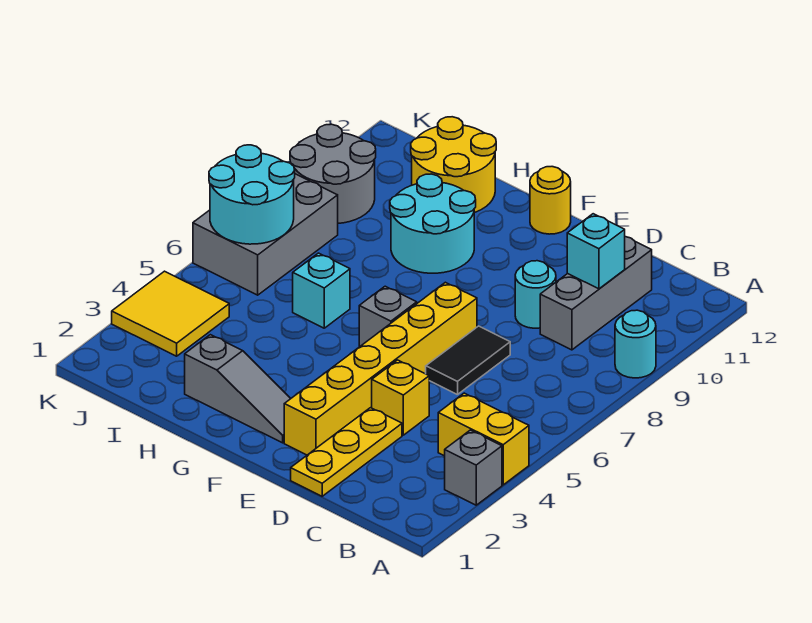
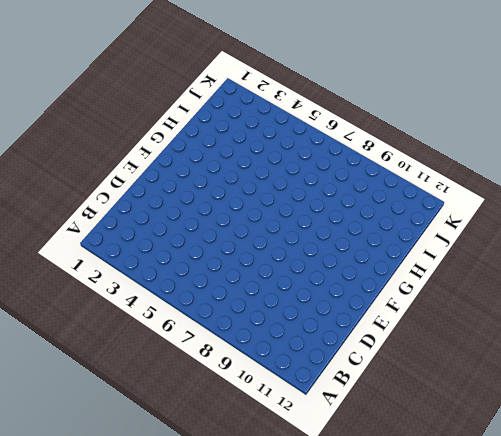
none -> grey brick A3 level 1
none -> yellow brick A4:B4 level 1
none -> cyan round brick A9 level 1

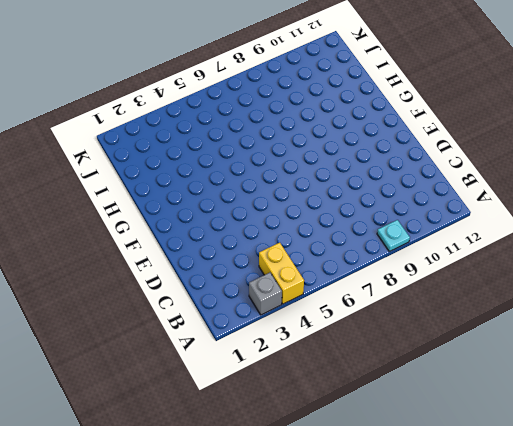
cyan plate A9 level 1 -> cyan round brick A9 level 1
none -> grey brick C9:C11 level 1
none -> yellow plate D1:D3 level 1
none -> yellow brick D4 level 1

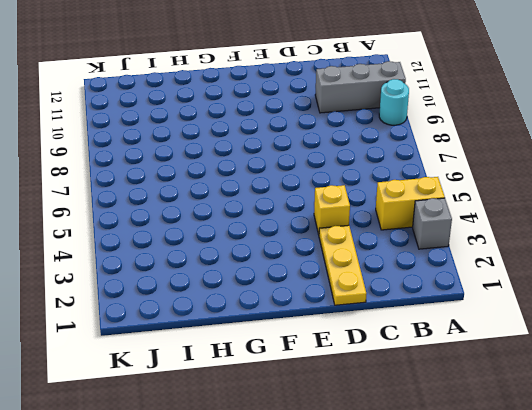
grey brick A10:C10 level 1 -> grey brick C9:C11 level 1
none -> black tile D6:D7 level 1
none -> cyan round brick D9 level 1
none -> yellow brick E2:E7 level 1

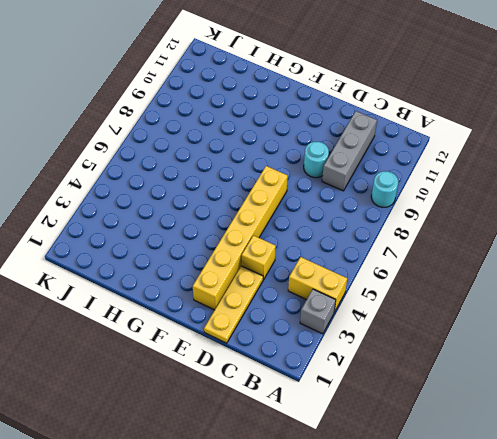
none -> black tile D6:D7 level 1
none -> grey slope F2:H2 level 1 top H
none -> grey brick F6 level 1

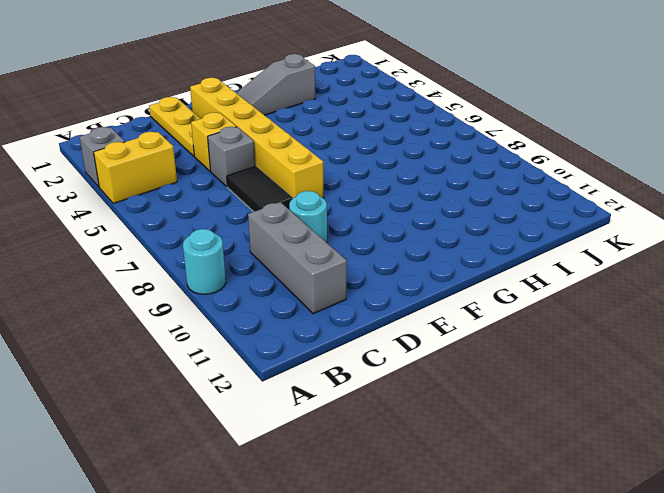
grey brick D5 level 1 -> grey brick F6 level 1
none -> yellow round brick F12 level 1
none -> cyan round brick G9:H10 level 1
none -> cyan brick H6 level 1

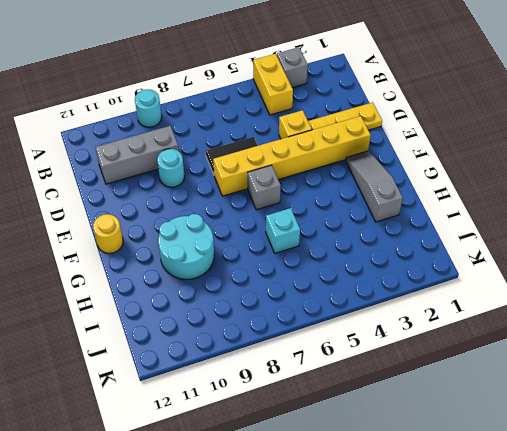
none -> yellow round brick H11:I12 level 1
none -> yellow tile J3:K4 level 1
none -> grey brick J6:K8 level 1

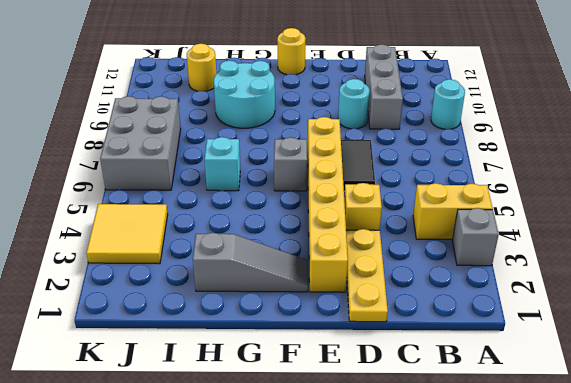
yellow round brick I11 level 1 -> yellow round brick H11:I12 level 1
none -> grey round brick J9:K10 level 1
none -> cyan brick C10 level 2
none -> cyan round brick J6:K7 level 2

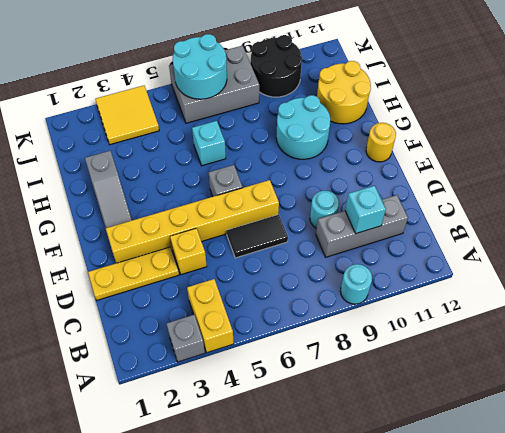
black round brick J9:K10 level 1 -> grey round brick J9:K10 level 1

